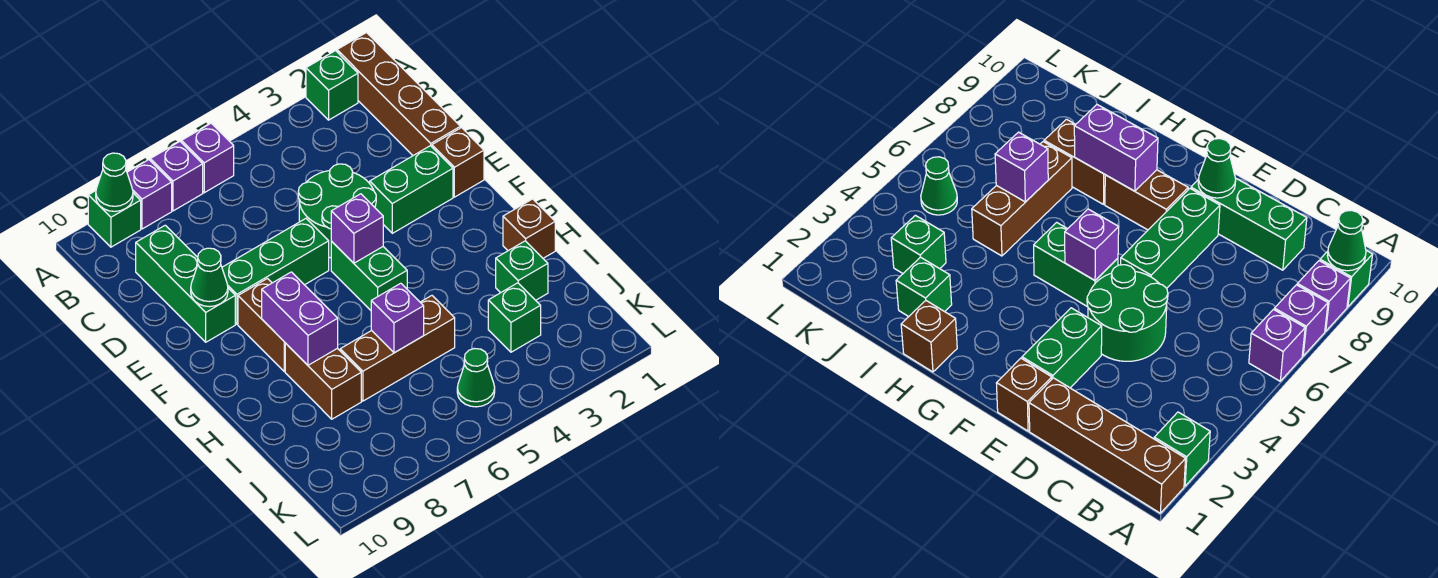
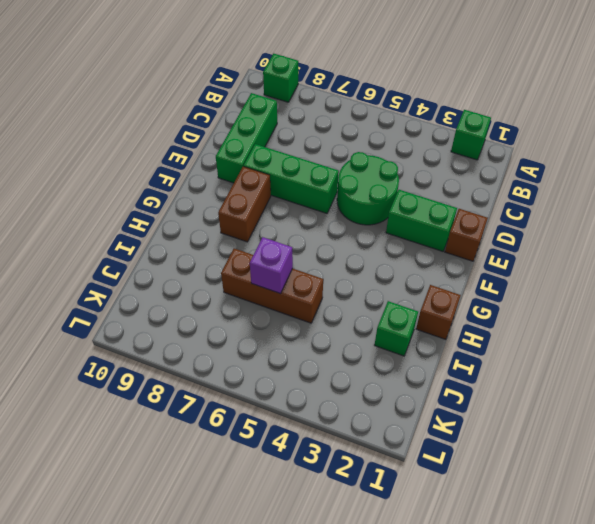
none -> brown brick A1:D1 level 1
none -> purple brick A6 level 1
none -> purple brick A7 level 1

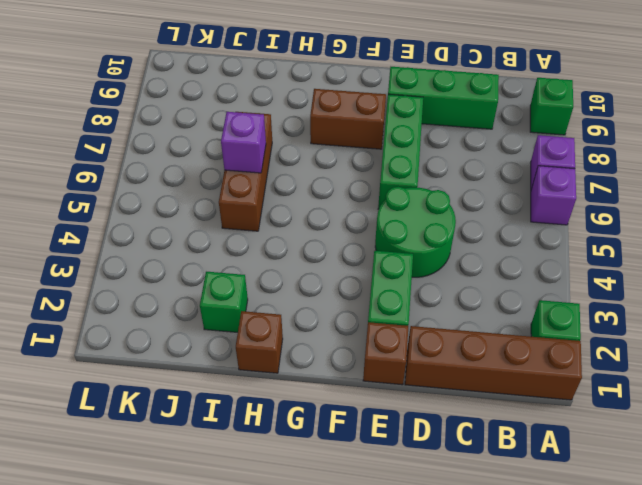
none -> purple brick A8 level 1
none -> green brick F5:G5 level 1
none -> brown brick H8:I8 level 1

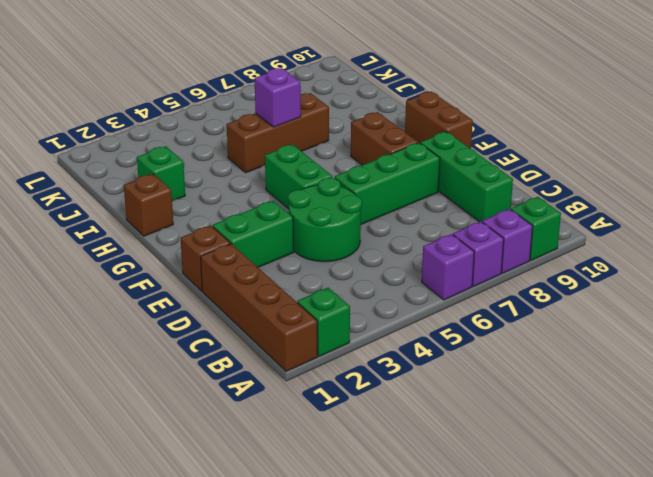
brown brick F10:G10 level 1 -> brown brick H8:I8 level 1
none -> green brick J3 level 1
none -> green cone K5 level 1
none -> green cone A9 level 2

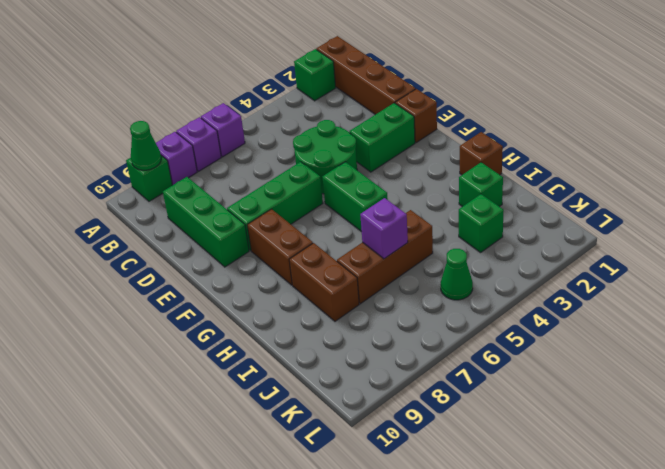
none -> green cone E9 level 2
none -> purple brick F5 level 2
none -> purple brick G8:H8 level 2

